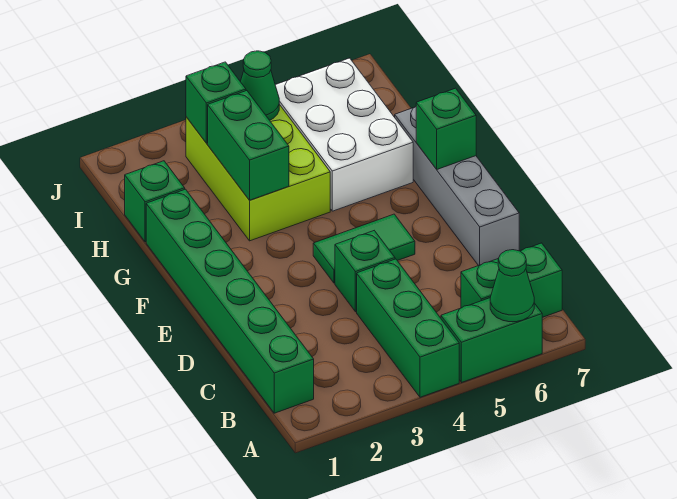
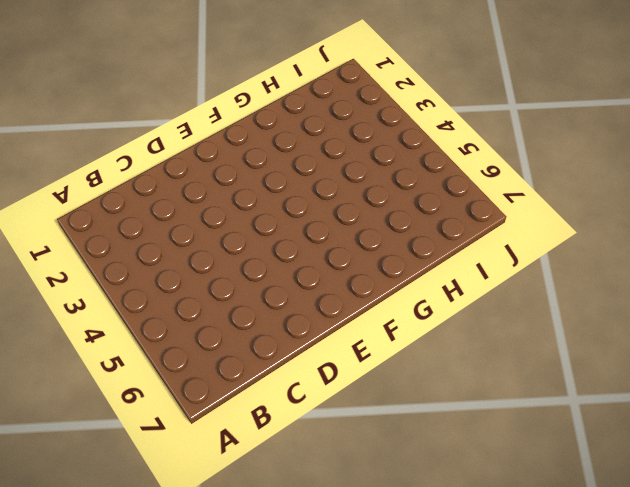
none -> green brick A4:C4 level 1
none -> green brick A5:A6 level 1
none -> green brick B1:G1 level 1

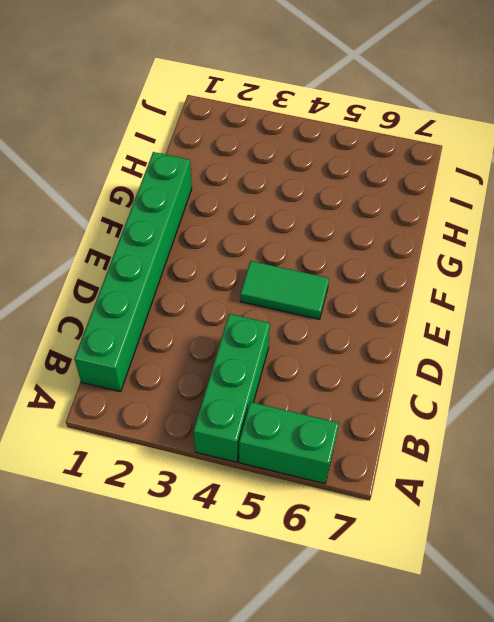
none -> green brick B6:B7 level 1
none -> green brick D4 level 1
none -> grey brick D7:G7 level 1

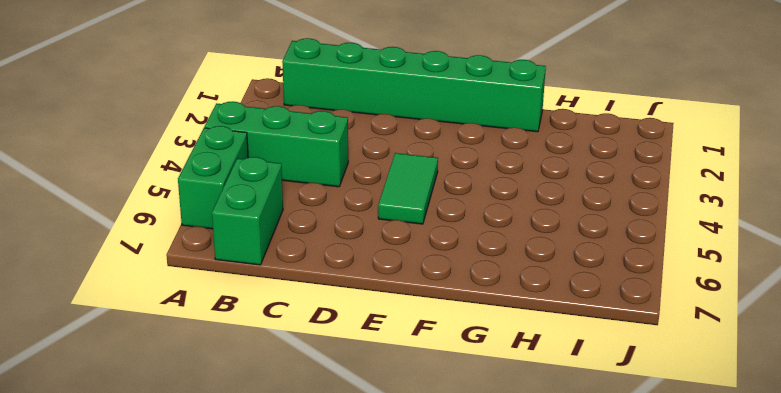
none -> green brick D4 level 1
none -> grey brick D7:G7 level 1
none -> lime brick G3:I4 level 1

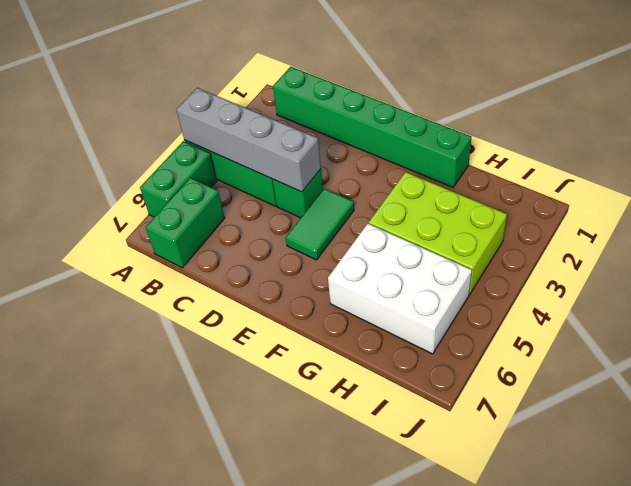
grey brick A4:D4 level 2 -> grey brick D7:G7 level 1
none -> green brick H1 level 1
none -> green cone A6 level 2
none -> green brick F7 level 2

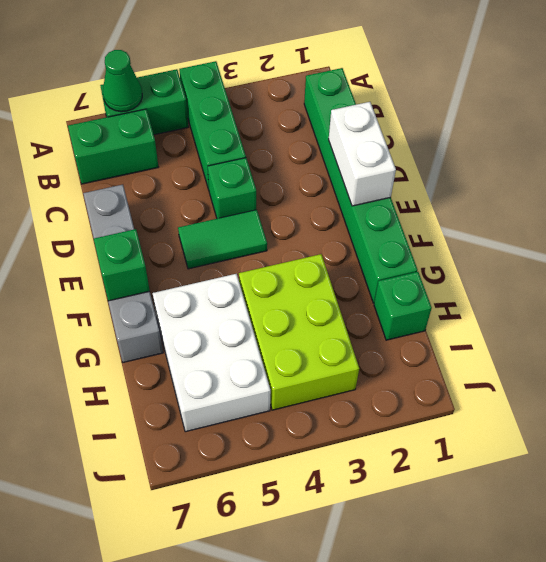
white brick D1:E1 level 2 -> none
none -> green brick G3:H3 level 2
none -> green brick I3 level 2
none -> green cone I4 level 2

